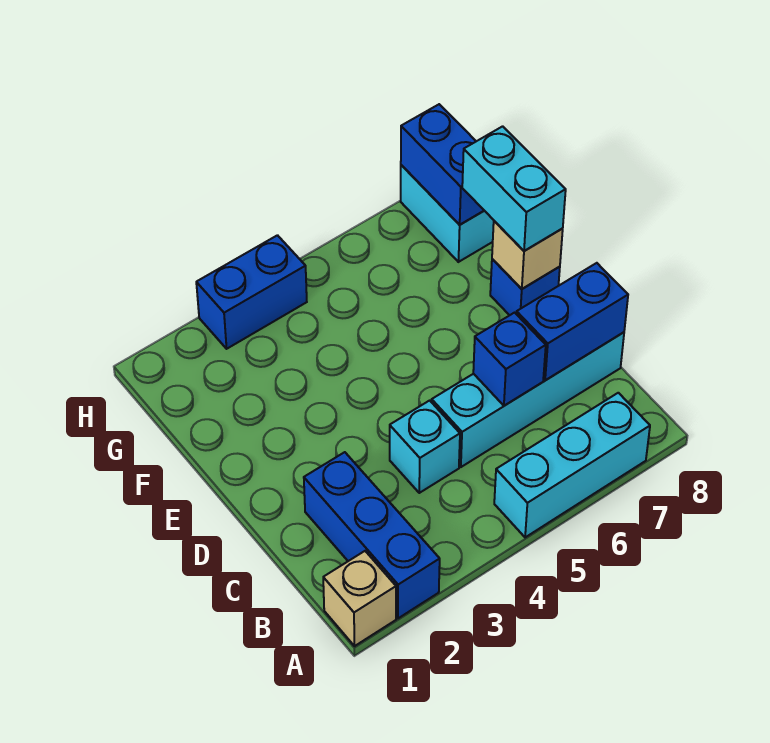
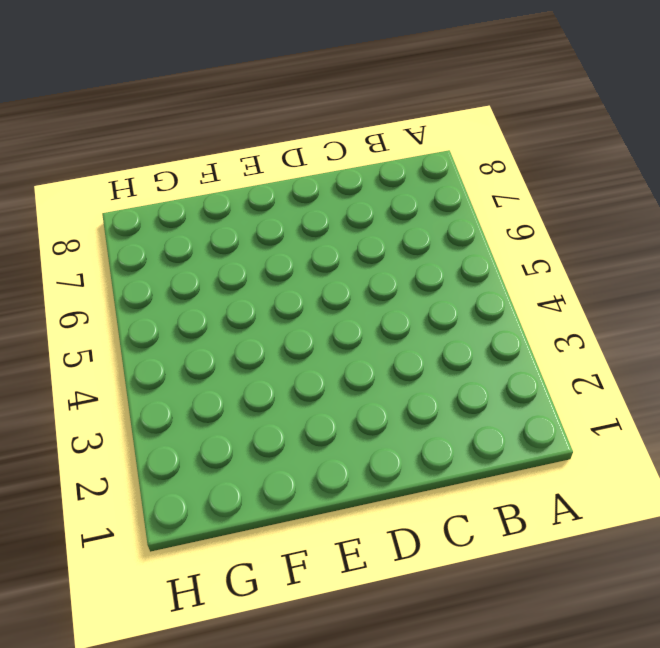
none -> tan brick A1 level 1
none -> blue brick A2:C2 level 1
none -> cyan brick A5:A7 level 1

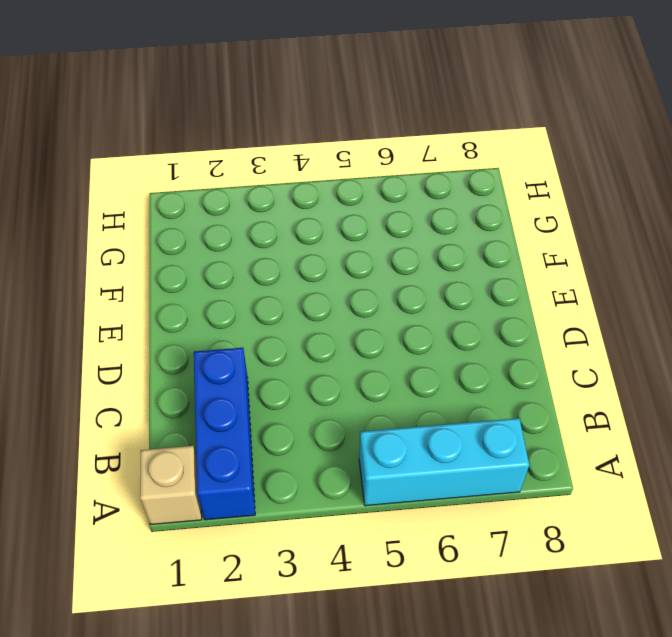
none -> cyan brick C4 level 1
none -> cyan brick C5:C8 level 1
none -> blue brick E8 level 1

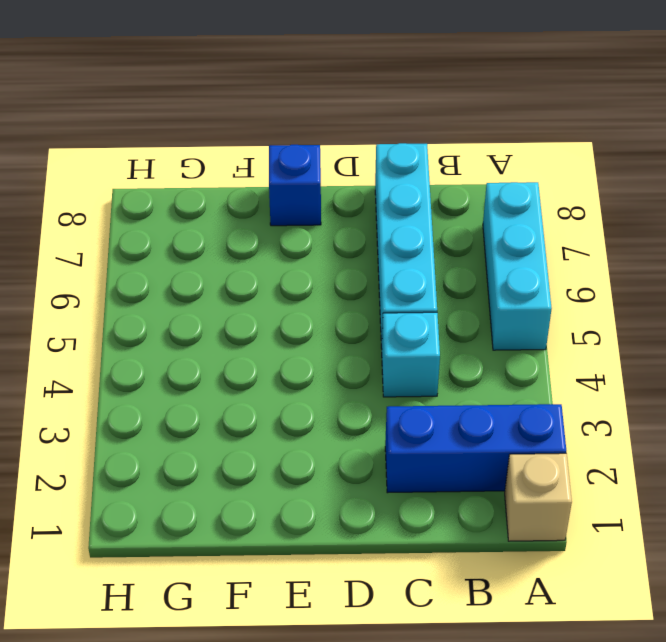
none -> cyan brick G8:H8 level 1
none -> blue brick H3:H4 level 1
none -> blue brick C6 level 2

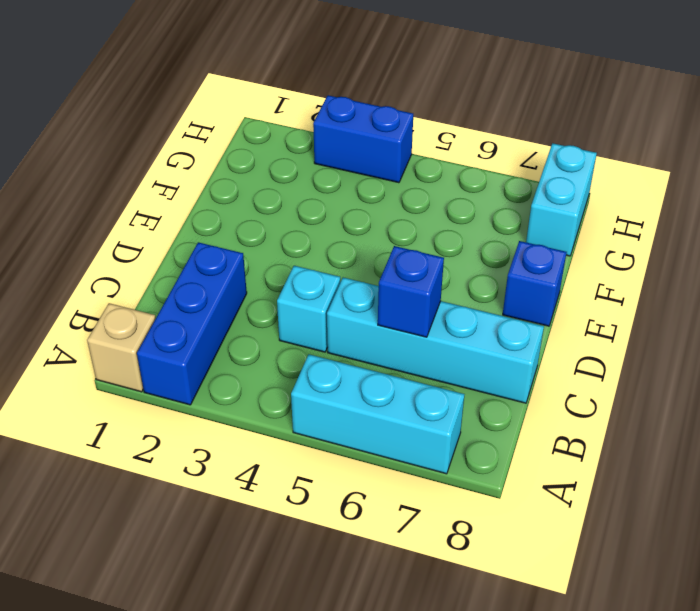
none -> blue brick C7:C8 level 2
none -> tan brick E8 level 2
none -> blue brick G8:H8 level 2

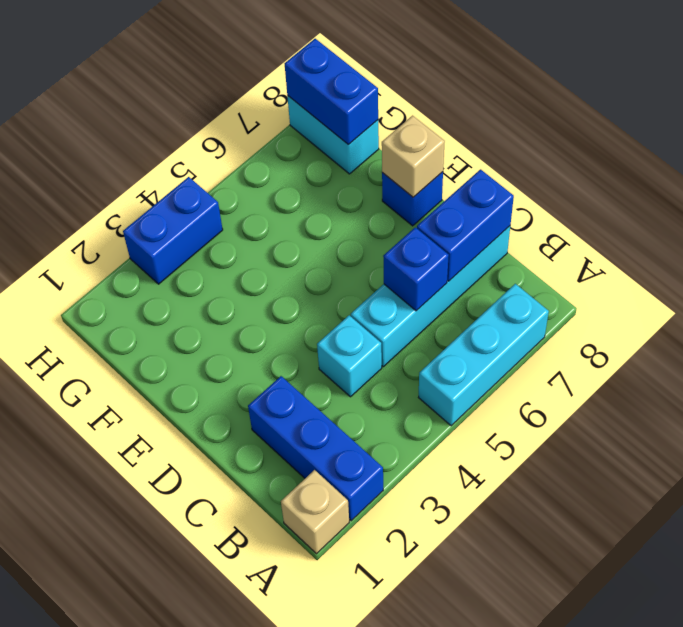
none -> cyan brick E8:F8 level 3

